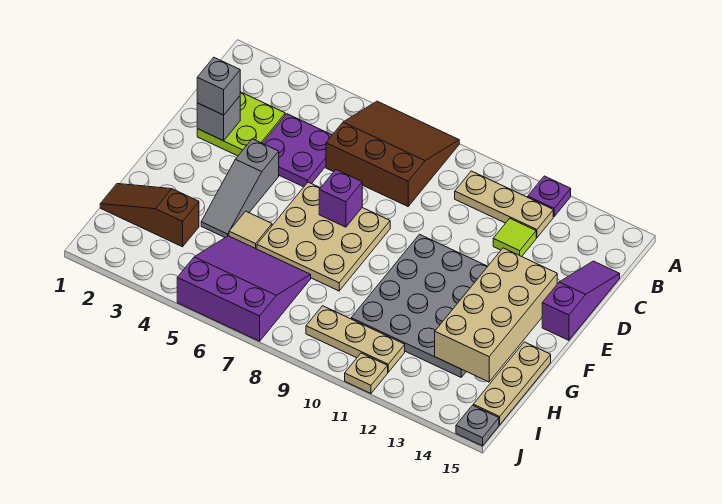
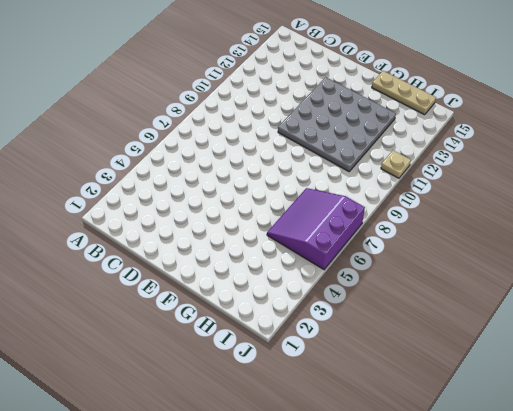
none -> brown slope A6:C8 level 1 top C
none -> purple plate A12 level 1
none -> tan plate B10:B12 level 1

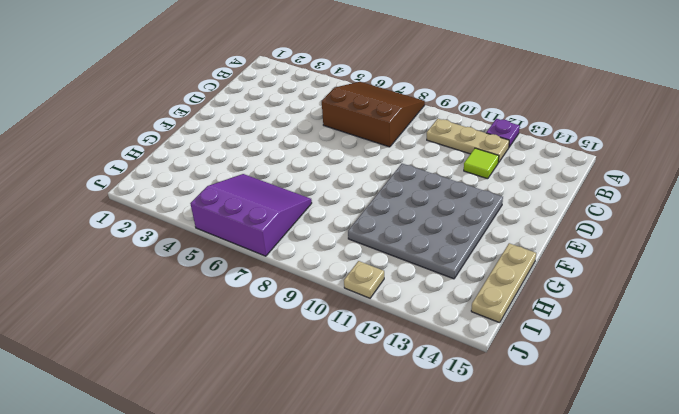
none -> lime plate C2:D3 level 1
none -> purple plate C4:D5 level 1
none -> purple slope C15:E15 level 1 top E

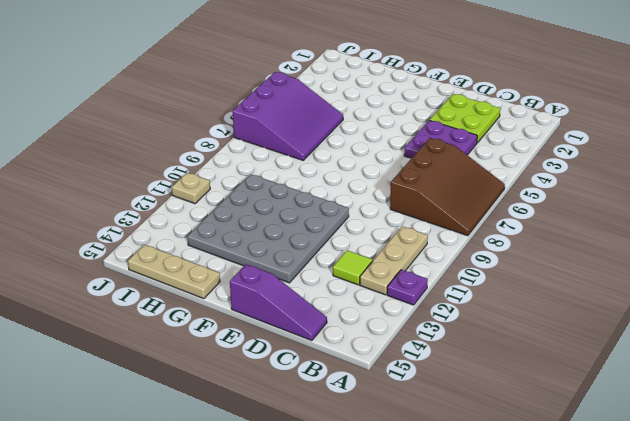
none -> grey slope E4:G4 level 1 top E
none -> tan plate E6:G8 level 1
none -> tan tile G5 level 1

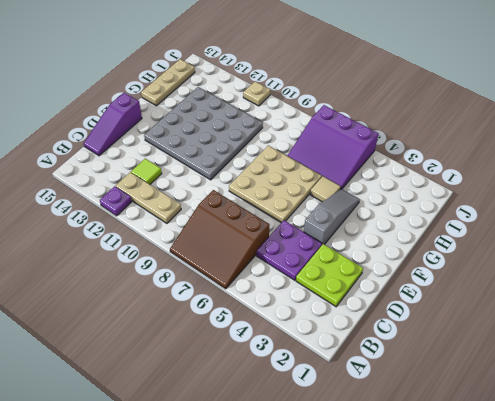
none -> brown slope H1:H3 level 1 top 3
none -> tan plate I9:I11 level 1
none -> grey plate J15 level 1

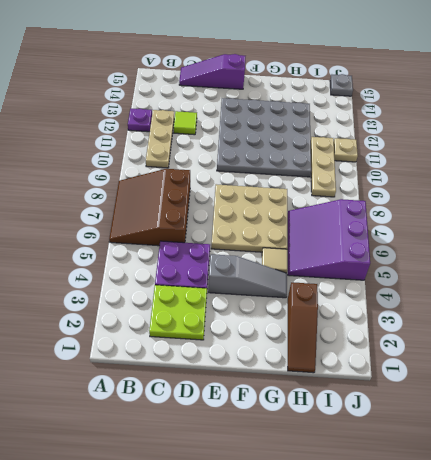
none -> tan plate G15:I15 level 1
none -> grey brick D2 level 2
none -> purple brick E7 level 2

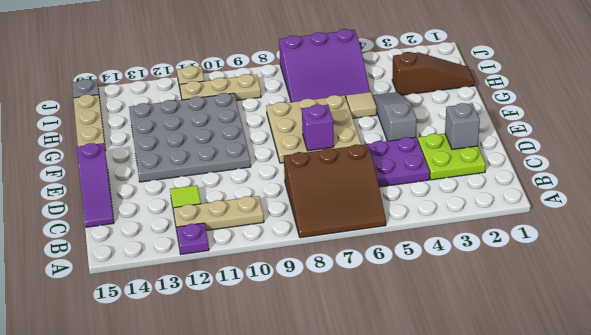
none -> tan brick E13:H14 level 2
none -> grey brick D2 level 3

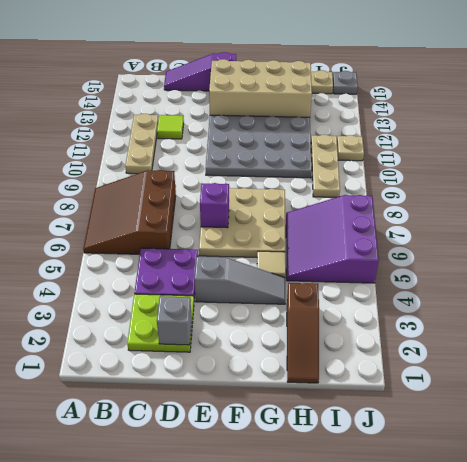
none -> purple plate A12 level 1
none -> grey brick D2 level 3

